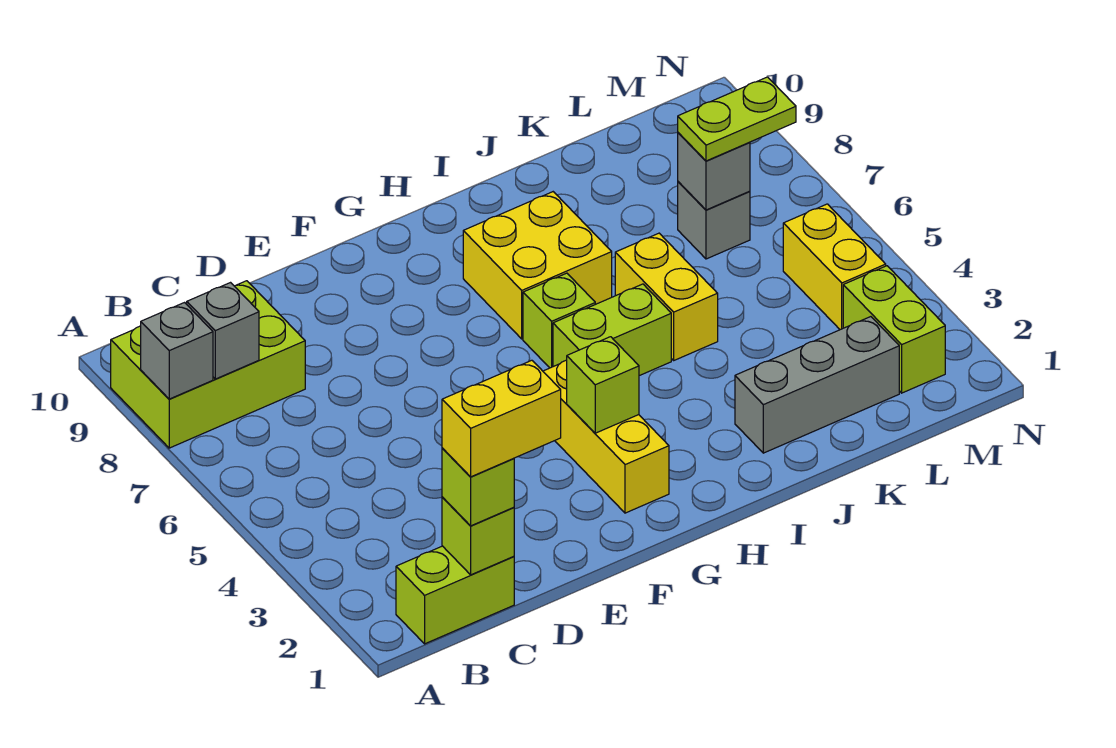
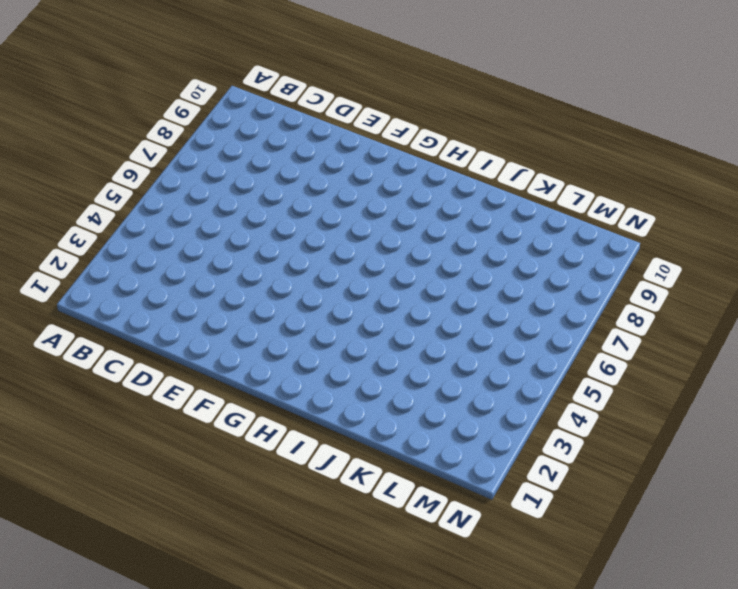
none -> lime brick A8:C9 level 1
none -> lime brick B1:C1 level 1
none -> yellow brick G2:G4 level 1

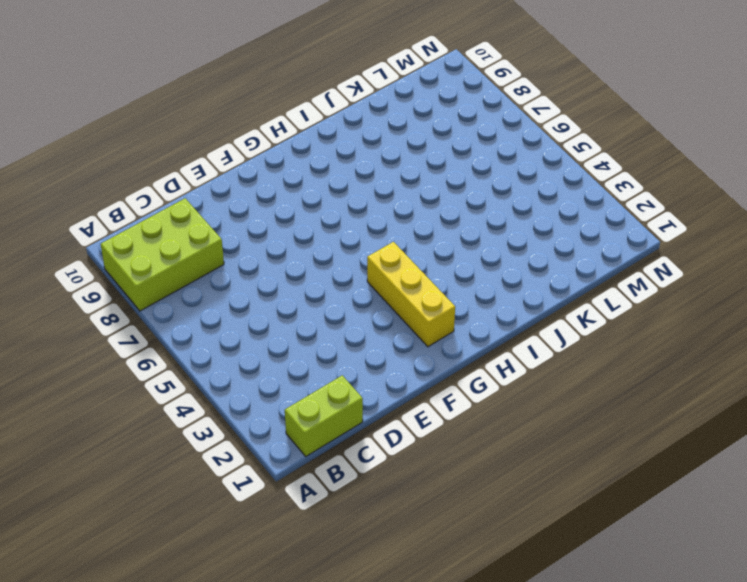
none -> lime brick H5:I5 level 1
none -> lime brick H6 level 1
none -> yellow brick H7:I8 level 1

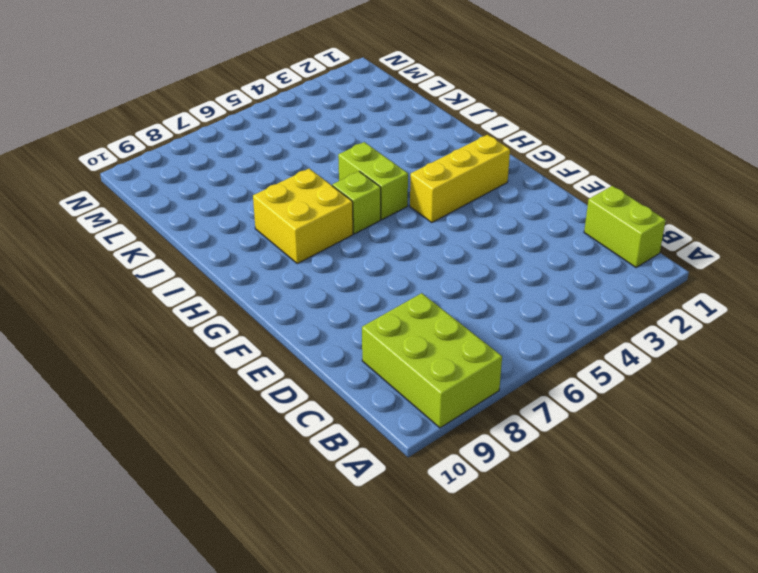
none -> grey brick J2:L2 level 1
none -> yellow brick J5:J6 level 1
none -> grey brick L7 level 1

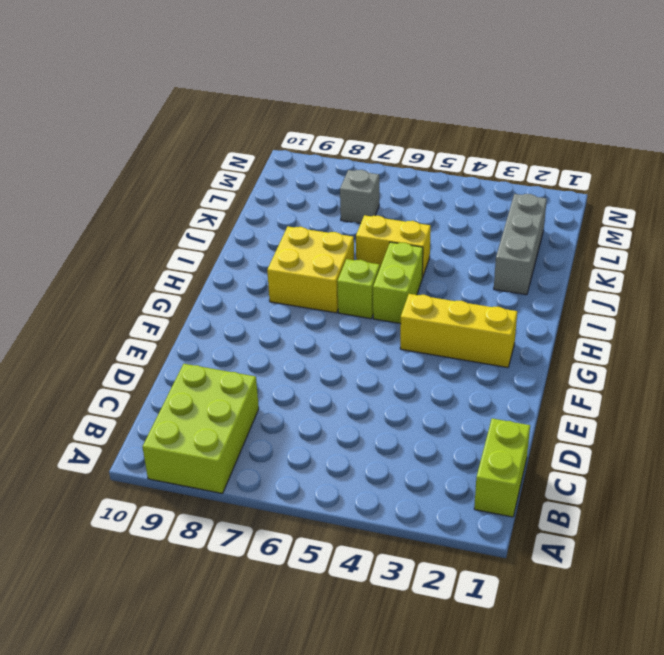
none -> lime brick M2:M3 level 1
none -> yellow brick M4:M5 level 1
none -> grey brick A8 level 2

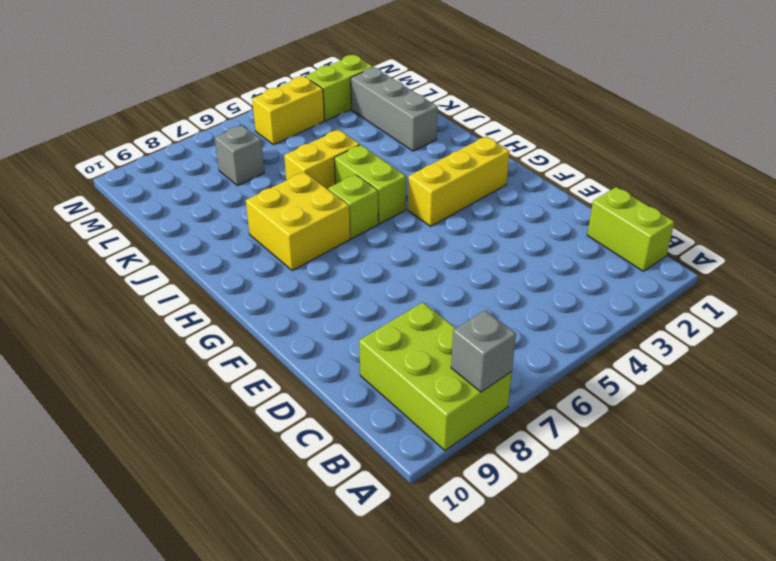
none -> grey brick B8 level 2
none -> lime brick C1 level 2
none -> lime brick G3 level 2

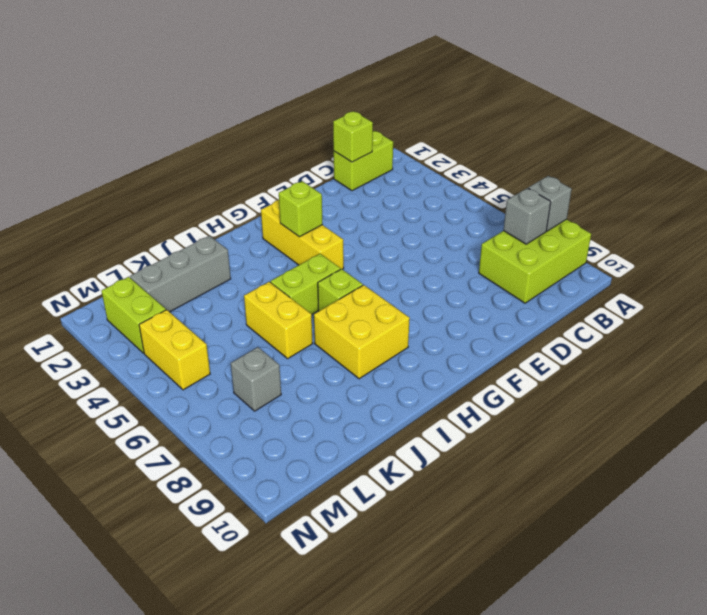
none -> grey brick L7 level 2
none -> lime brick C1 level 3
none -> lime plate L7:M7 level 3

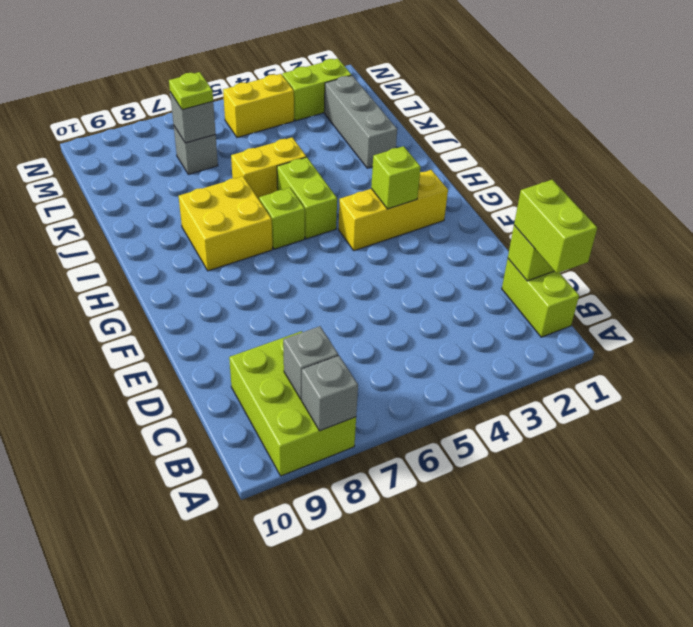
lime brick B1:C1 level 3 -> lime brick C1 level 3
lime plate L7 level 3 -> lime plate L7:M7 level 3
none -> yellow brick C1:D1 level 4

